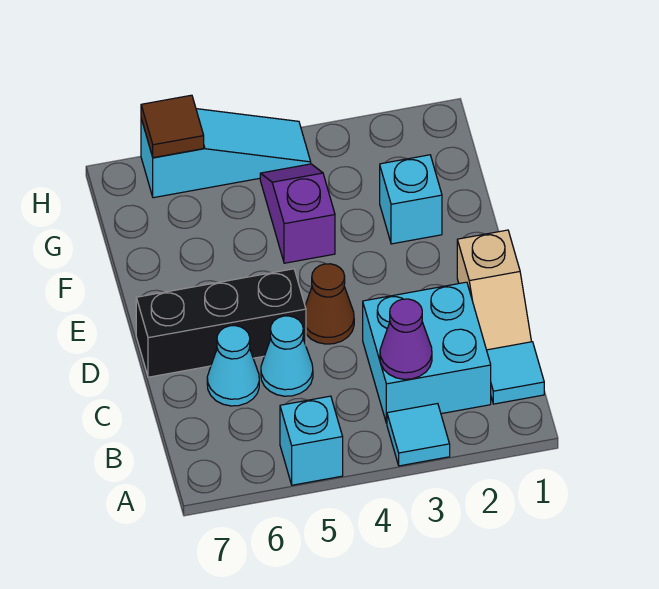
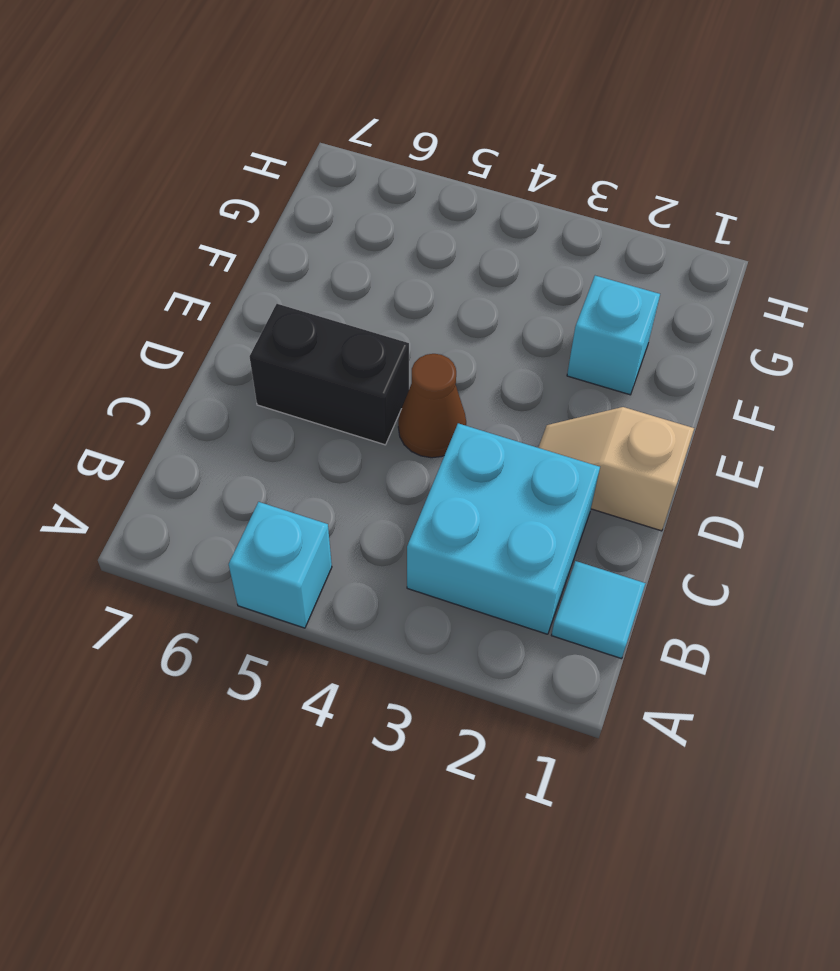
tan slope D1:D2 level 1 top 1 -> tan slope C1:D1 level 1 top D
black brick D5:D6 level 1 -> black brick D5:D7 level 1
none -> cyan tile A3 level 1
none -> cyan cone C5 level 1
none -> cyan cone C6 level 1

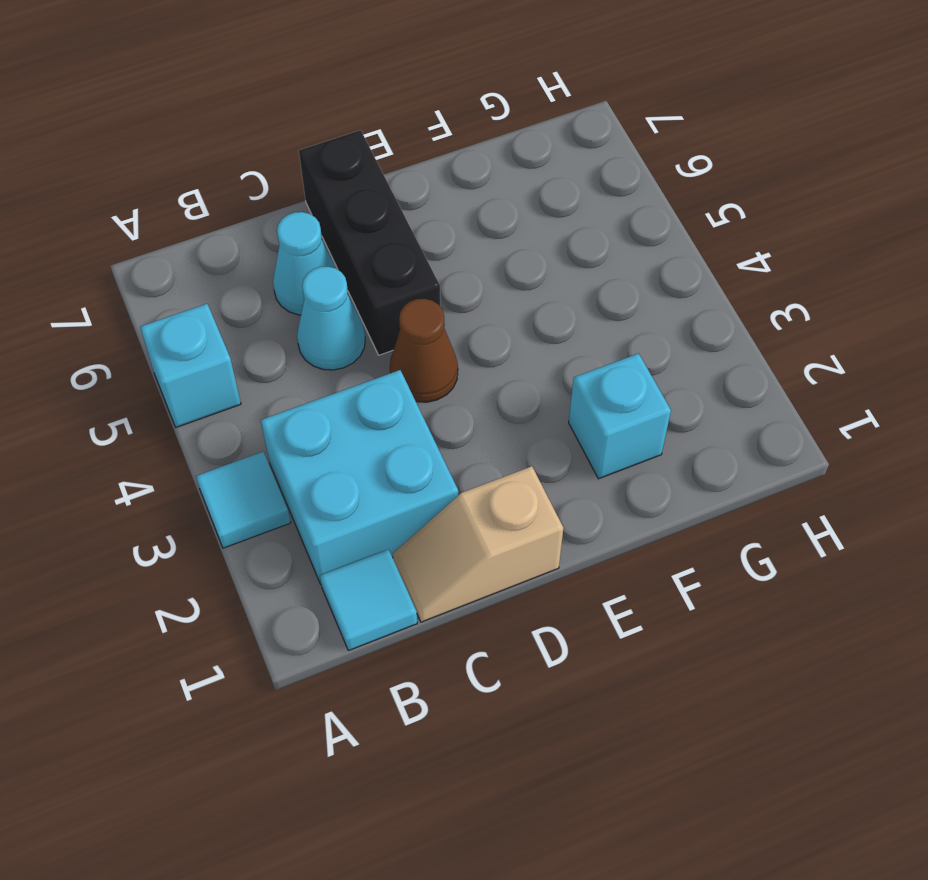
none -> purple slope F4:G4 level 1 top F
none -> cyan slope H4:H6 level 1 top 6
none -> purple cone B3 level 2

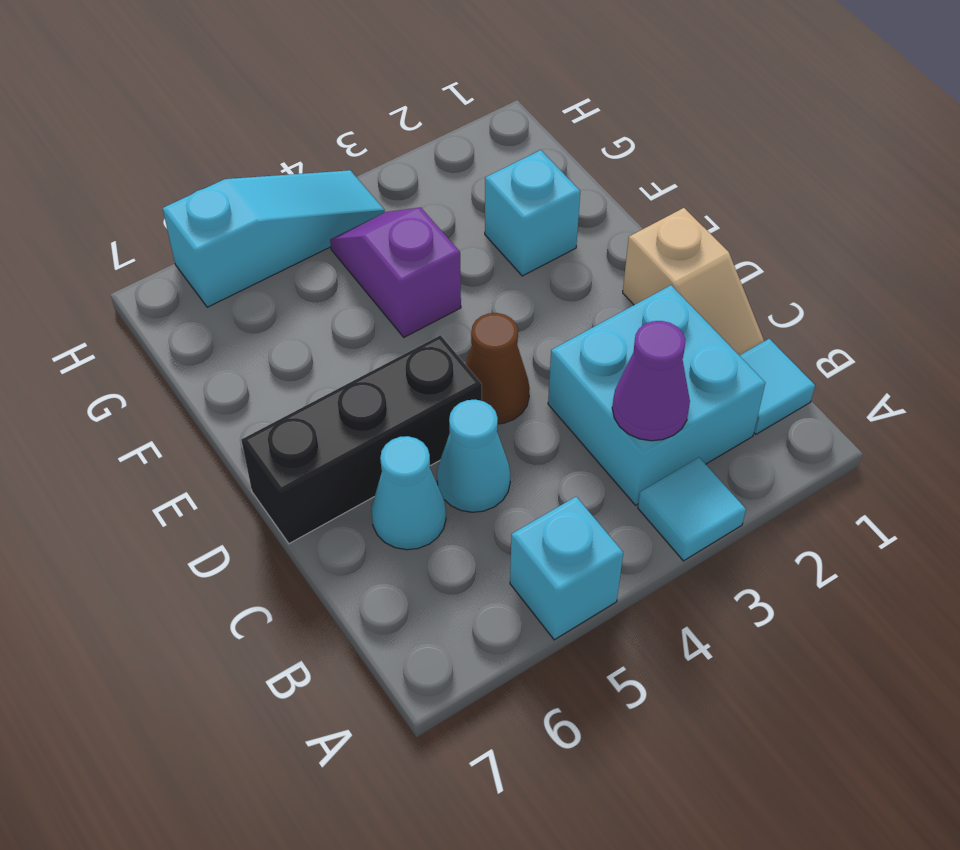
none -> brown tile H6 level 2

